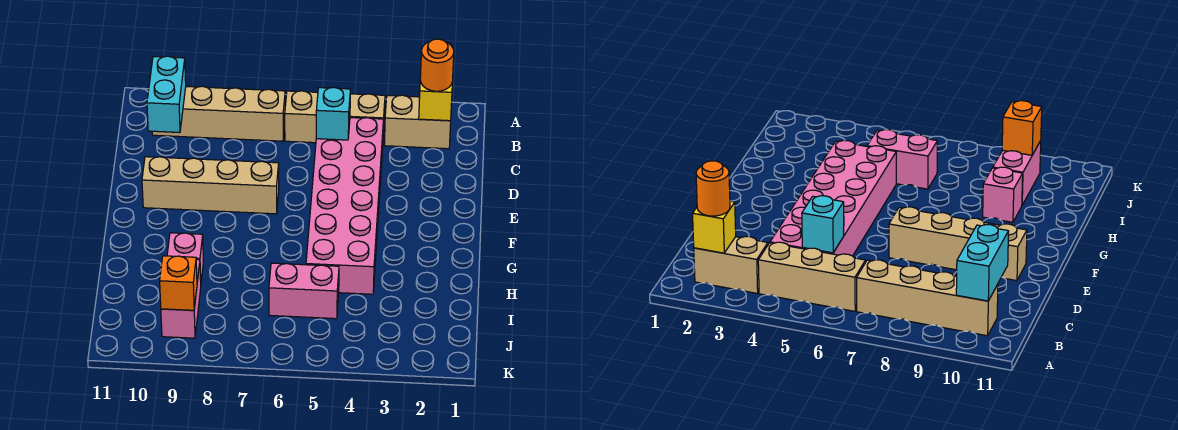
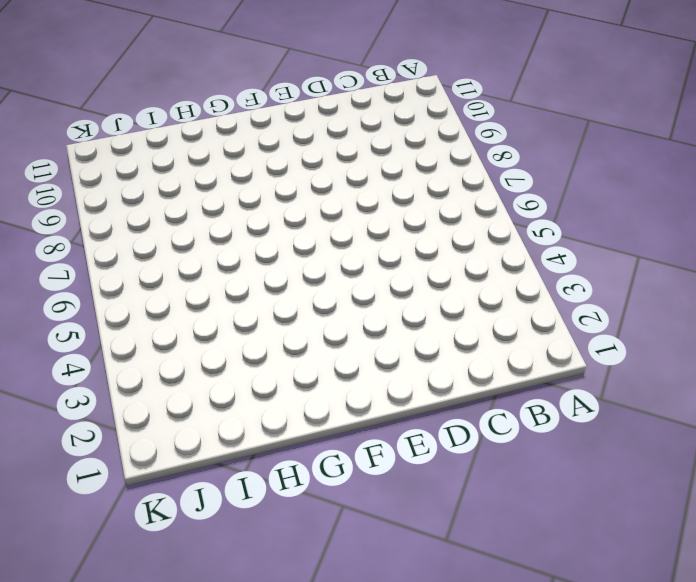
none -> tan brick B2:B3 level 1
none -> tan brick B4:B6 level 1
none -> tan brick B7:B10 level 1

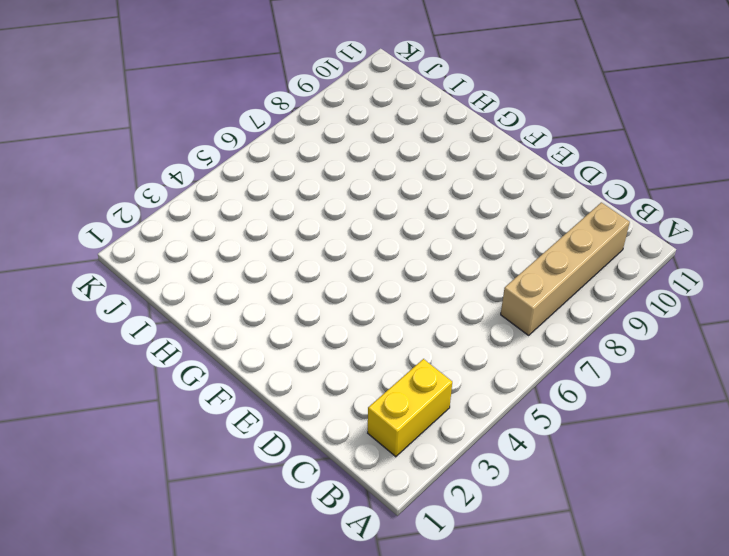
yellow brick B2:B3 level 1 -> tan brick B2:B3 level 1
none -> tan brick B4:B6 level 1
none -> pink brick C4:H5 level 1
none -> tan brick E7:E10 level 1

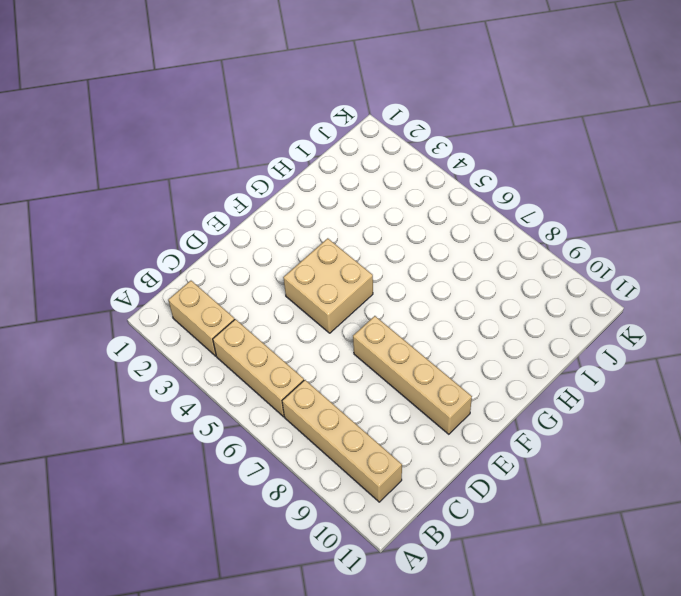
tan brick E4:F5 level 1 -> pink brick C4:H5 level 1
none -> pink brick H9 level 1
none -> pink brick I5:I6 level 1
none -> pink brick I9:J9 level 1

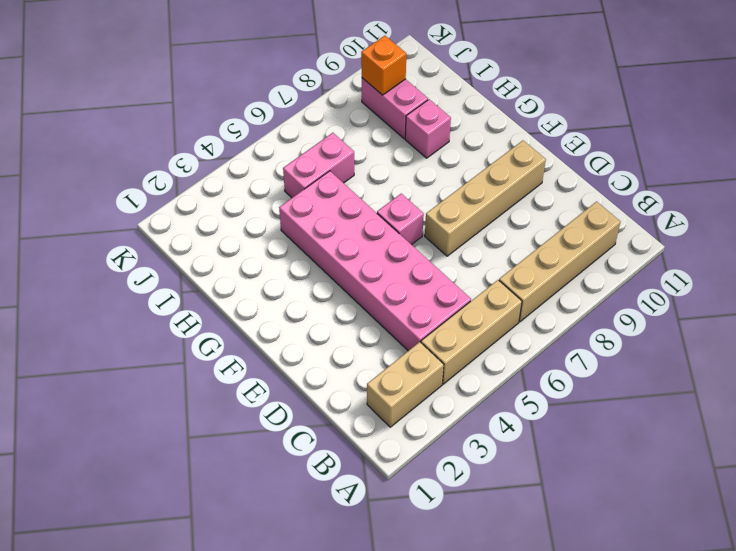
pink brick F6 level 1 -> none
none -> yellow brick B2 level 2
none -> cyan brick B10:C10 level 2
none -> cyan brick C5 level 2

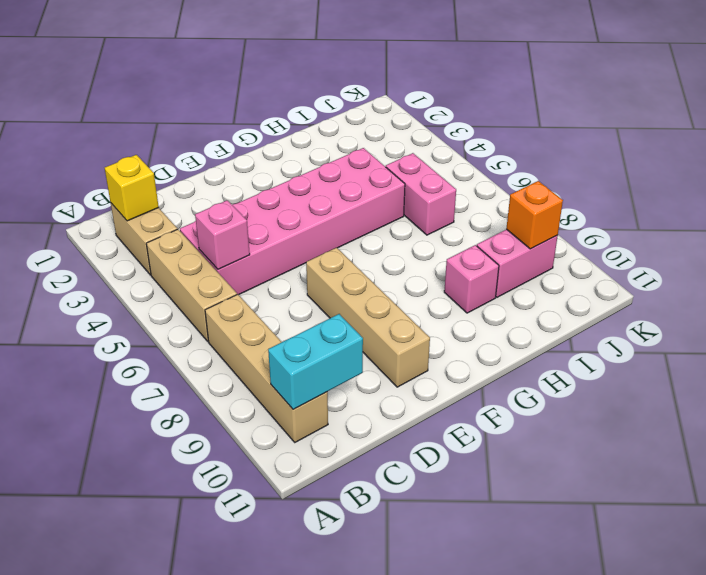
pink brick C5 level 2 -> cyan brick C5 level 2
none -> orange round brick B2 level 3

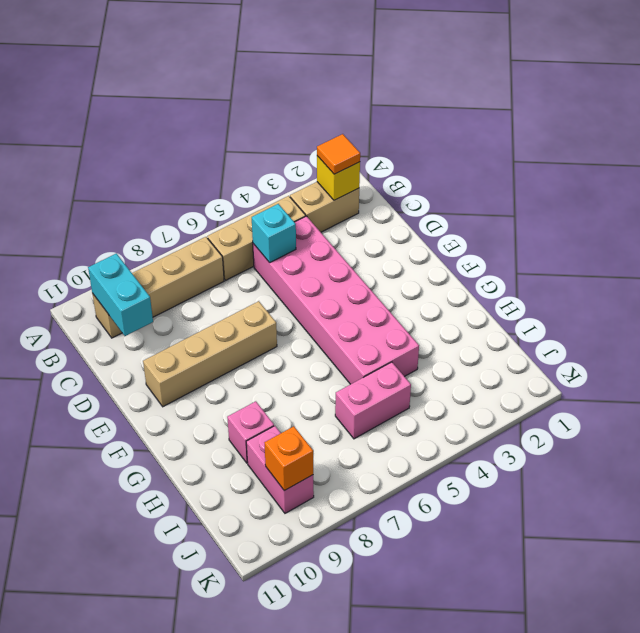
orange tile B2 level 3 -> orange round brick B2 level 3

